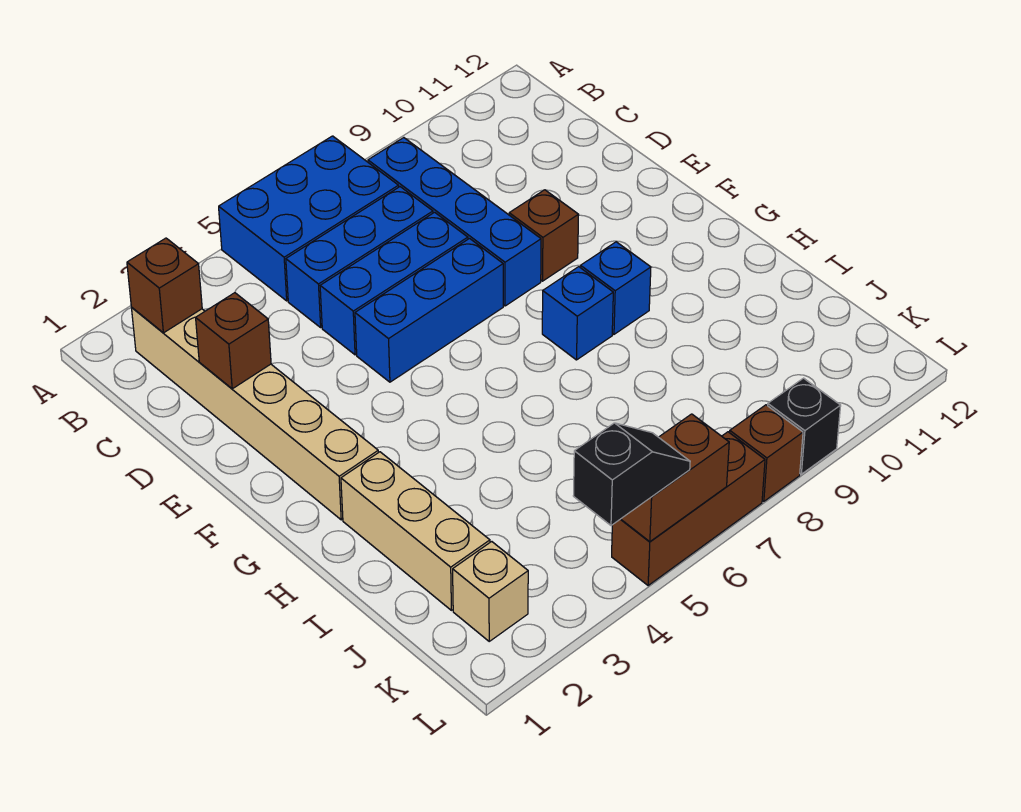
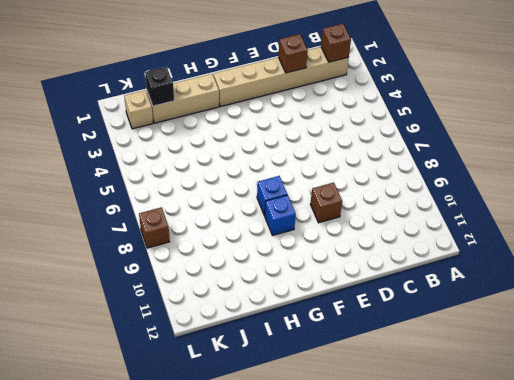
black brick J2 level 2 -> black brick L9 level 1
none -> blue brick A5:B7 level 1
none -> blue brick B8:E8 level 1
none -> blue brick C5:C7 level 1

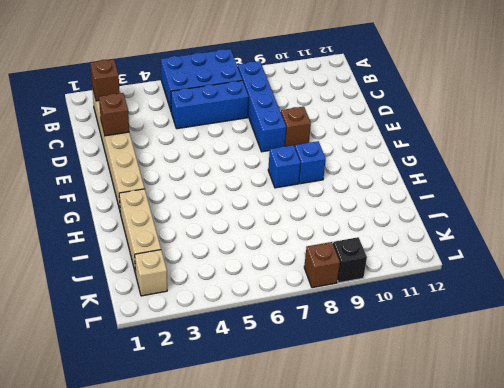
none -> blue brick D5:D7 level 1
none -> blue brick E5:E7 level 1
none -> brown brick L5:L7 level 1

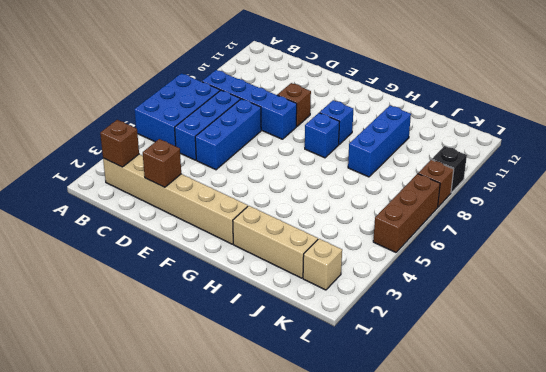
blue brick I8:I10 level 1 -> blue brick E5:E7 level 1
none -> brown brick L5:L6 level 2
none -> black slope L4:L5 level 3 top 4

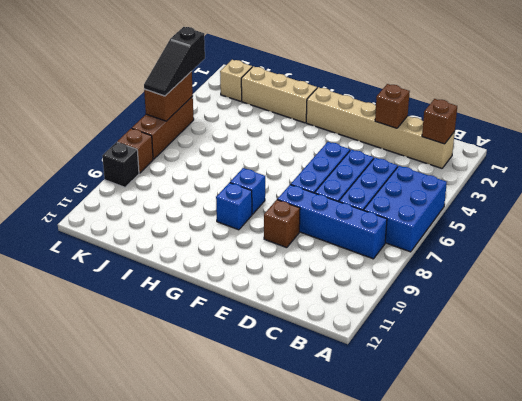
black slope L4:L6 level 3 top 4 -> black slope L4:L5 level 3 top 4

